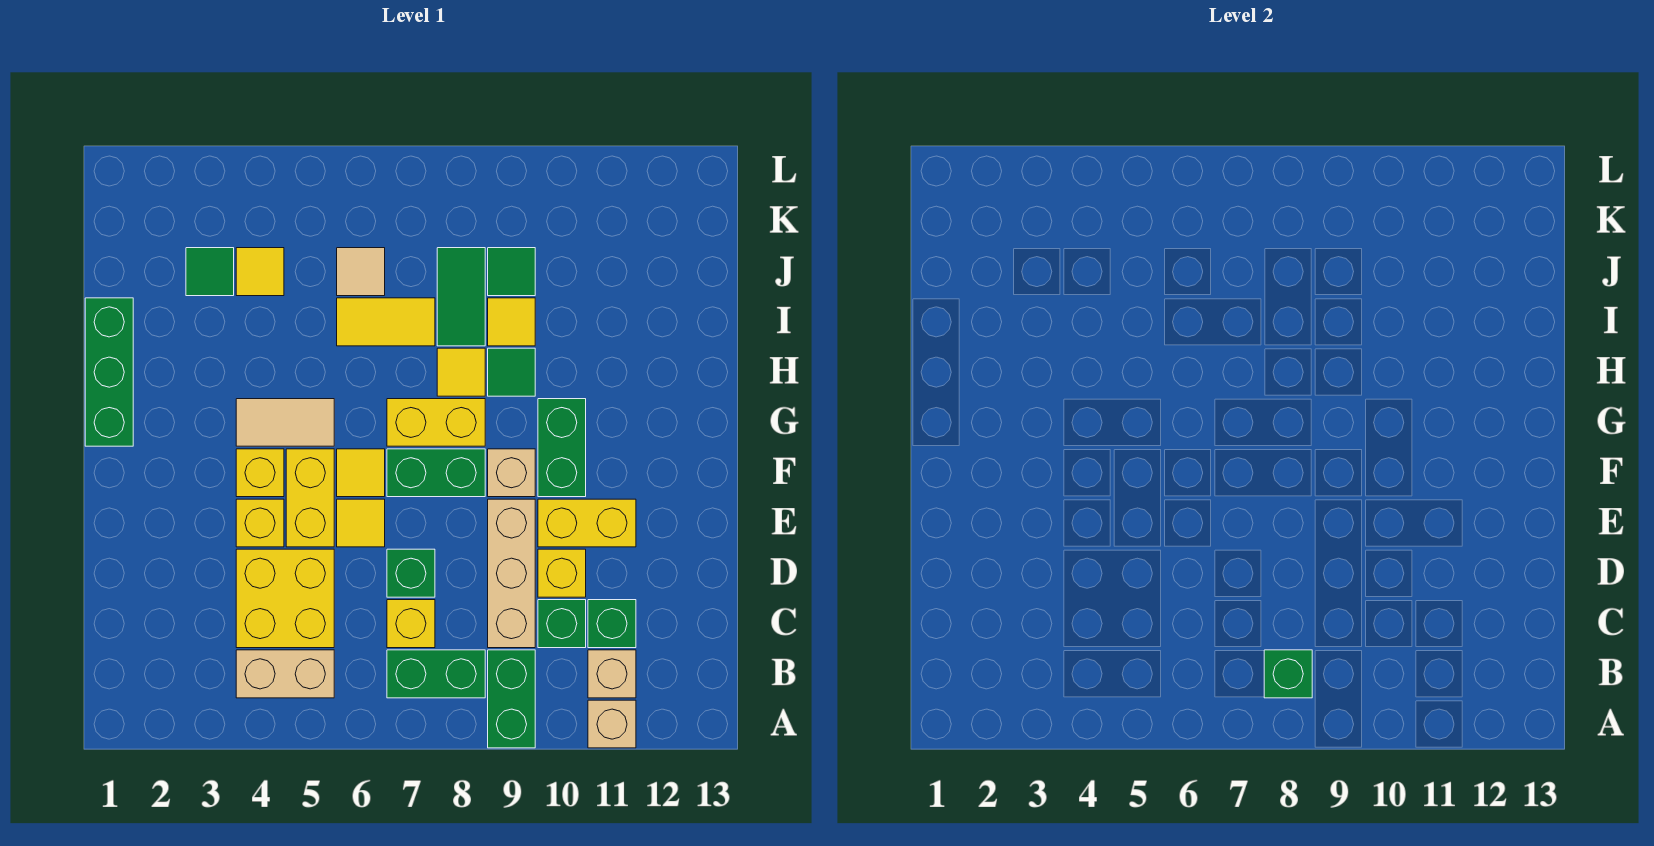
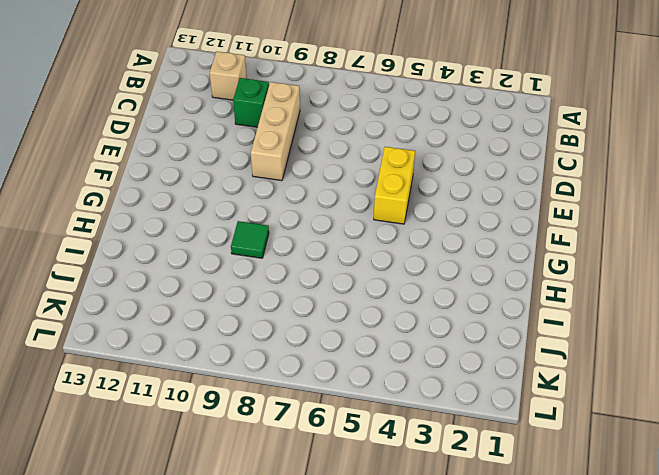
none -> green brick A9:B9 level 1
none -> tan brick A11 level 1
none -> tan brick B4:B5 level 1
none -> green brick B7:B8 level 1

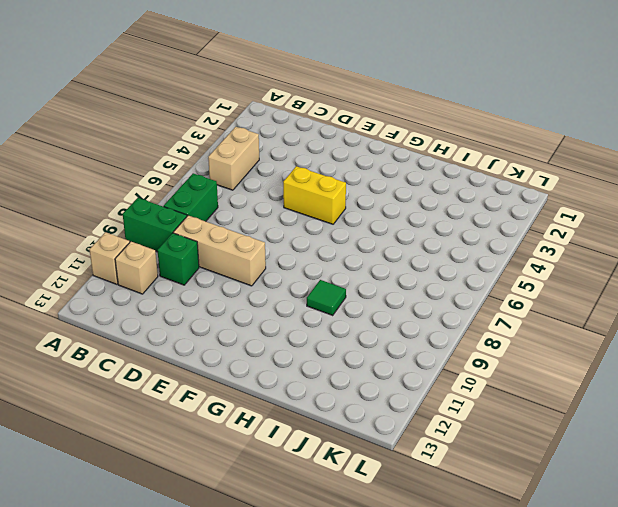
none -> yellow brick C4:D5 level 1
none -> yellow brick C7 level 1
none -> green brick C11 level 1
none -> green brick D7 level 1

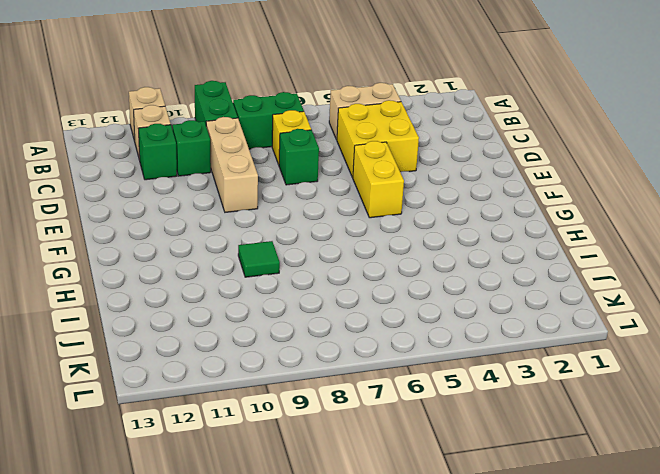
none -> yellow brick D10 level 1
none -> yellow brick E4 level 1
none -> yellow tile E6 level 1
none -> yellow brick E10:E11 level 1

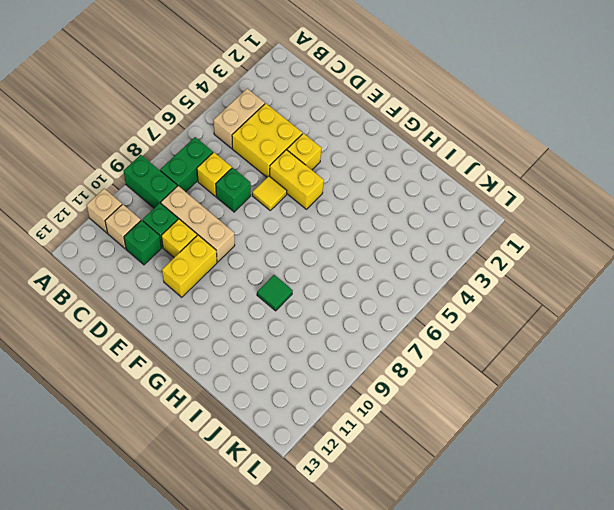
none -> yellow brick F4 level 1
none -> yellow tile F6 level 1
none -> green brick F7:F8 level 1
none -> tan brick F9 level 1

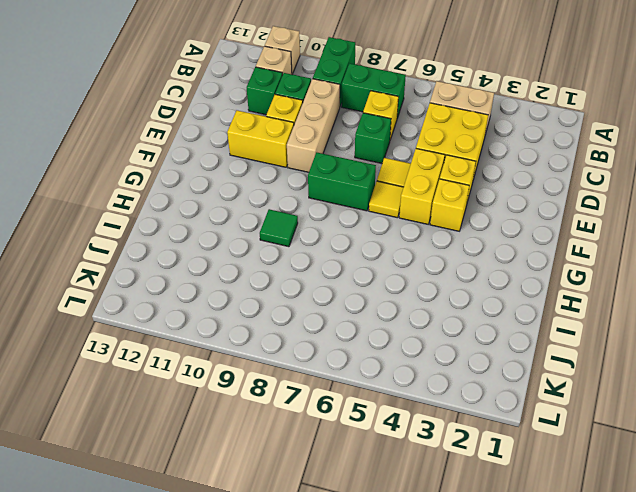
none -> tan brick F9 level 1
none -> green brick F10:G10 level 1
none -> green brick G1:I1 level 1
none -> tan tile G4:G5 level 1

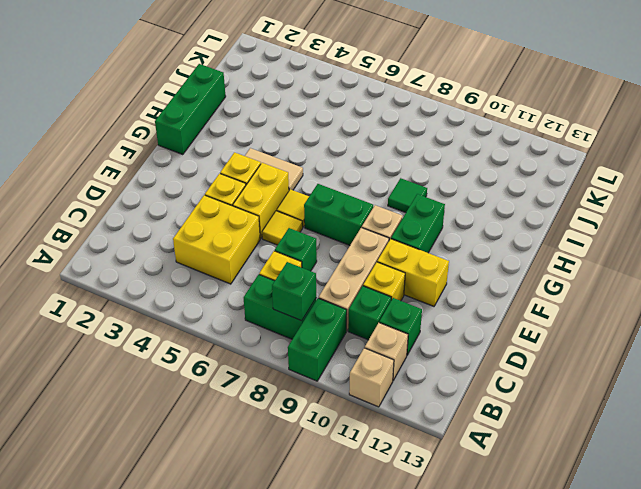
none -> tan brick B4:B5 level 1
none -> yellow brick G7:G8 level 1
none -> yellow tile H8 level 1
none -> yellow tile I6:I7 level 1

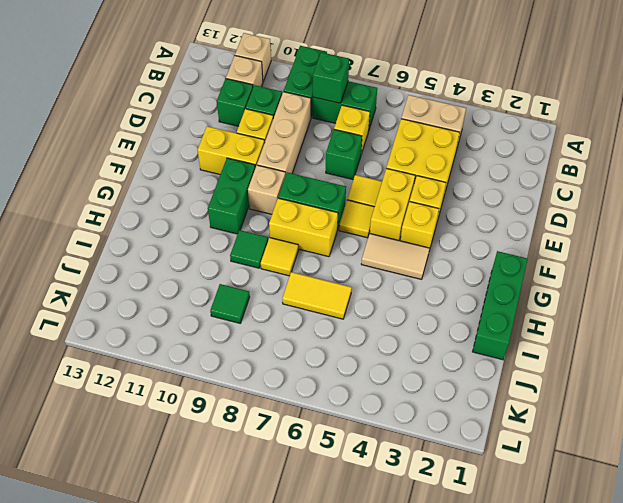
none -> green tile I8:J8 level 1
none -> yellow tile I9 level 1
none -> green tile J3 level 1
none -> yellow tile J4 level 1

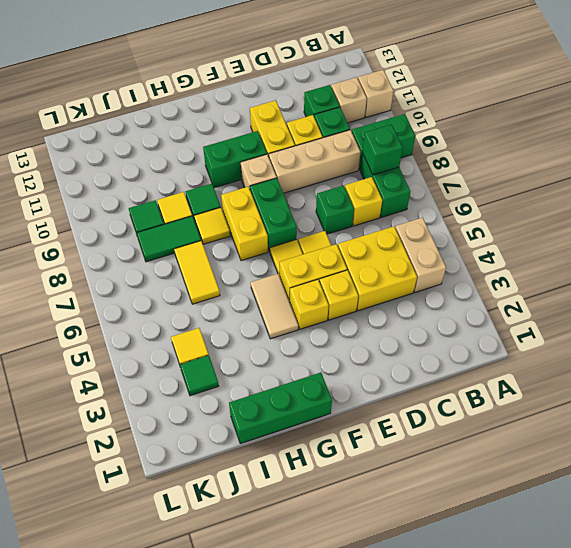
none -> tan tile J6 level 1

